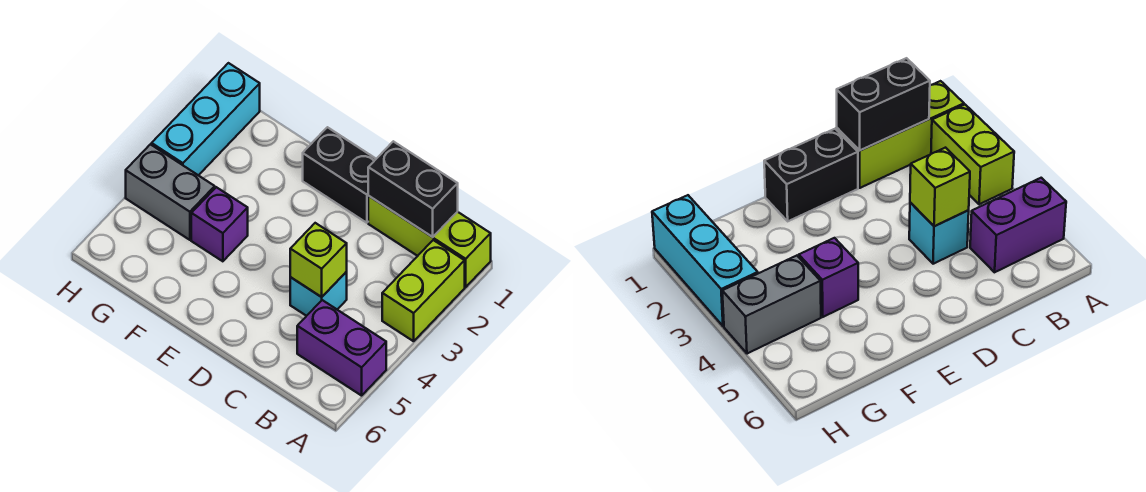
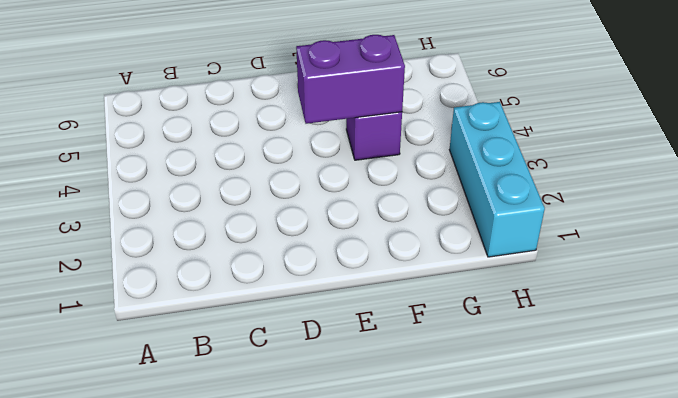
purple brick E4:F4 level 2 -> purple brick A5:B5 level 1
none -> lime brick A1:C1 level 1
none -> lime brick A2:A3 level 1

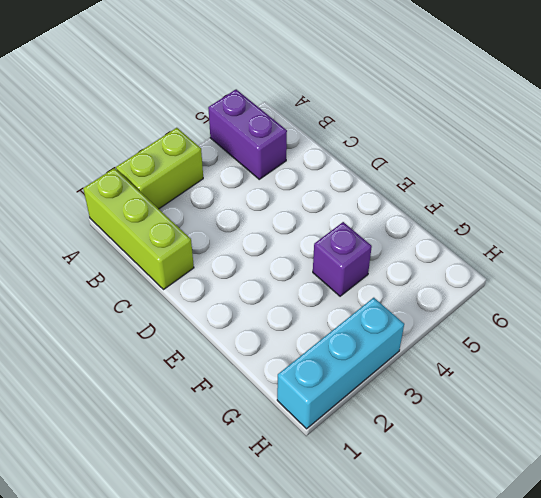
none -> cyan brick C4 level 1
none -> black brick D1:E1 level 1

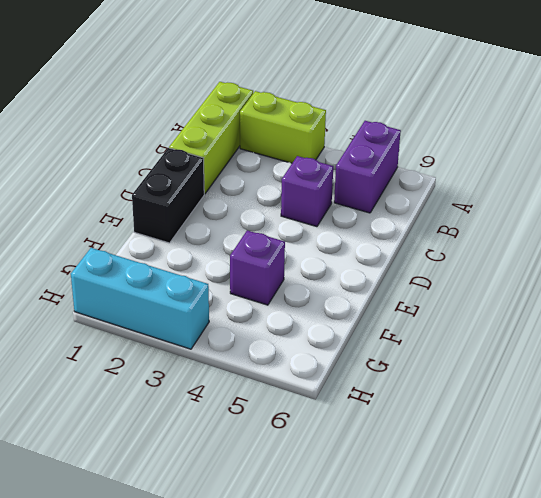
purple brick C4 level 1 -> cyan brick C4 level 1
none -> grey brick G4:H4 level 1
none -> black brick B1:C1 level 2

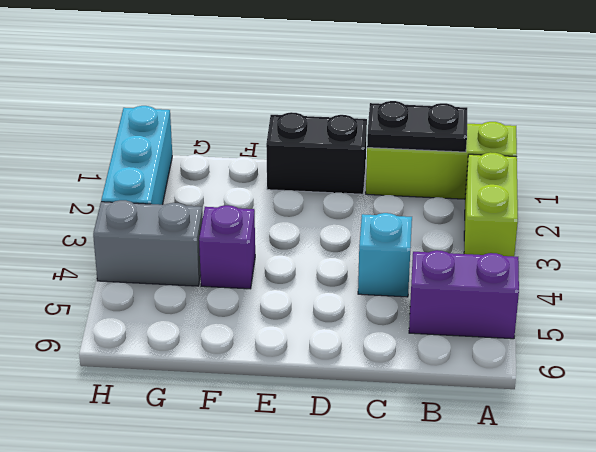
black plate B1:C1 level 2 -> black brick B1:C1 level 2
none -> lime brick C4 level 2

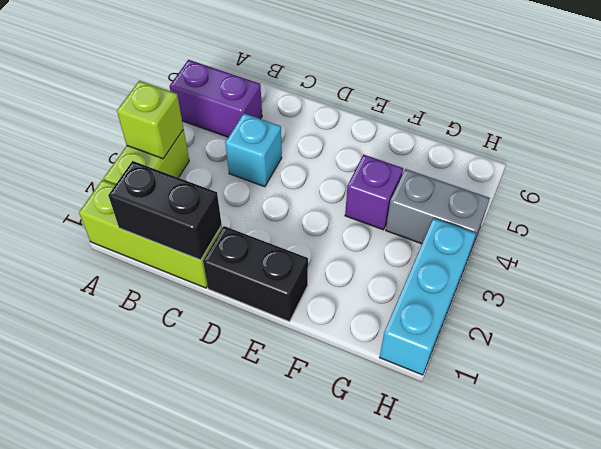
lime brick A3 level 2 -> lime brick C4 level 2

